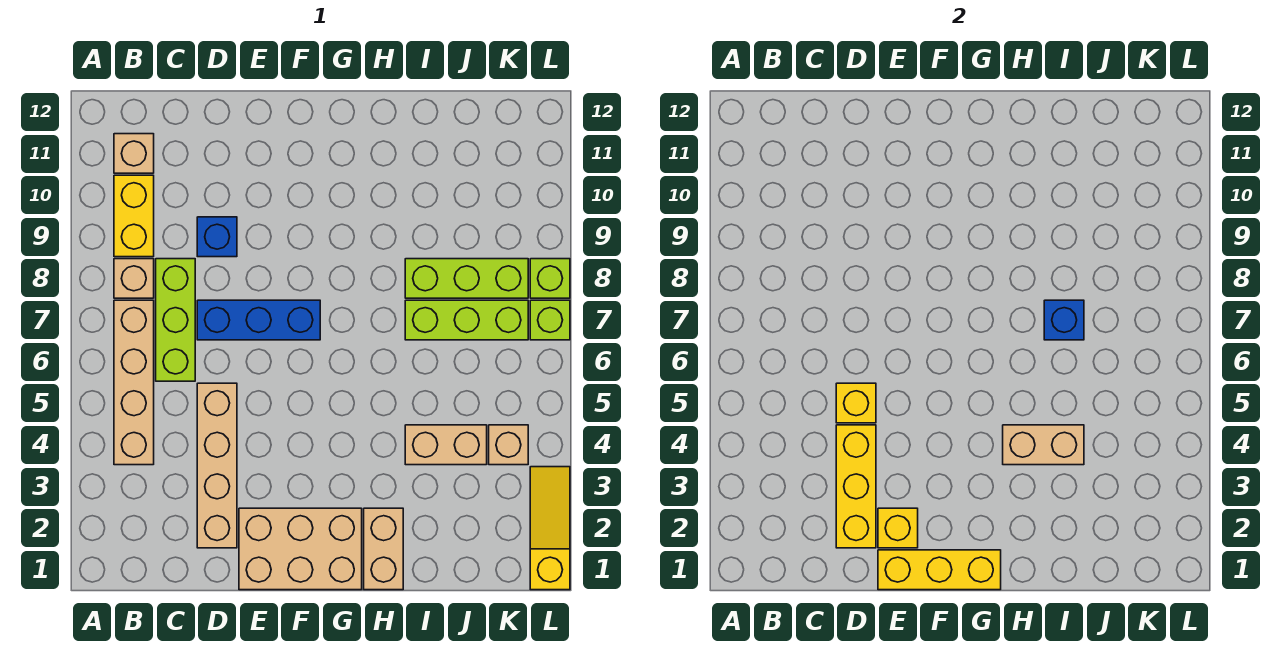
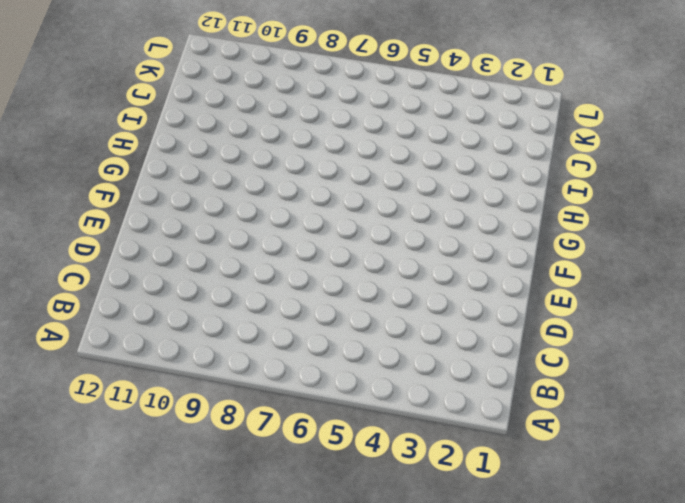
none -> tan brick B4:B7 level 1
none -> tan brick B8 level 1
none -> yellow brick B9:B10 level 1

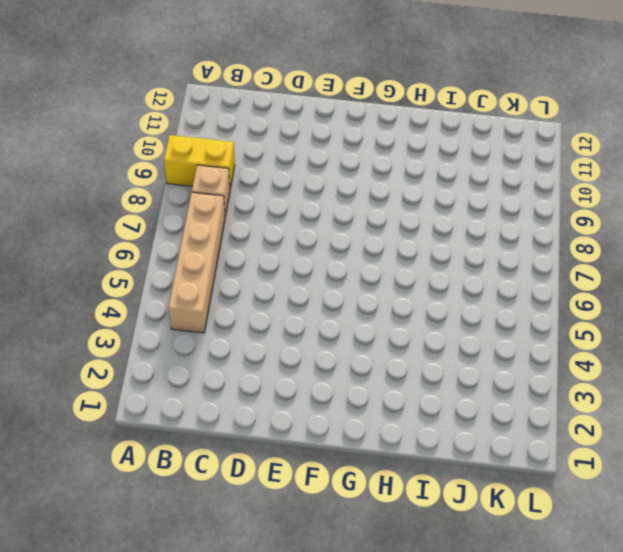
yellow brick A9:B9 level 1 -> yellow brick B9:B10 level 1
none -> tan brick B11 level 1
none -> lime brick C6:C8 level 1
none -> tan brick D2:D5 level 1

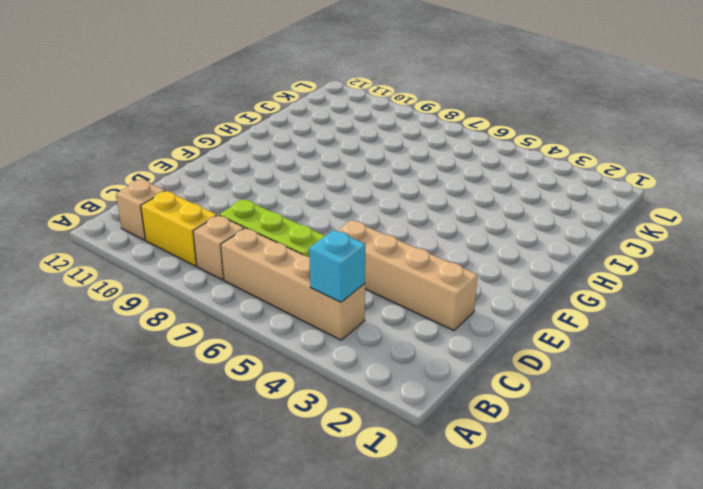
cyan brick B4 level 2 -> none
none -> blue brick D7:F7 level 1
none -> blue brick D9 level 1
none -> tan brick E1:G2 level 1

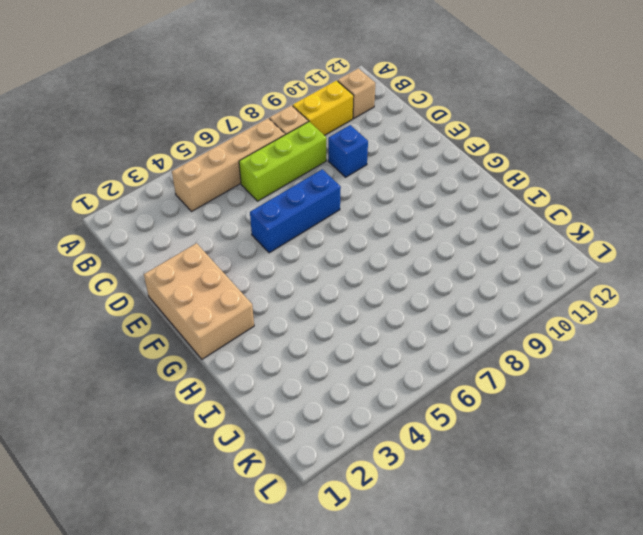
blue brick E5:E7 level 1 -> blue brick D7:F7 level 1
none -> tan brick D2:D5 level 1
none -> tan brick H1:H2 level 1
none -> tan brick I4:J4 level 1

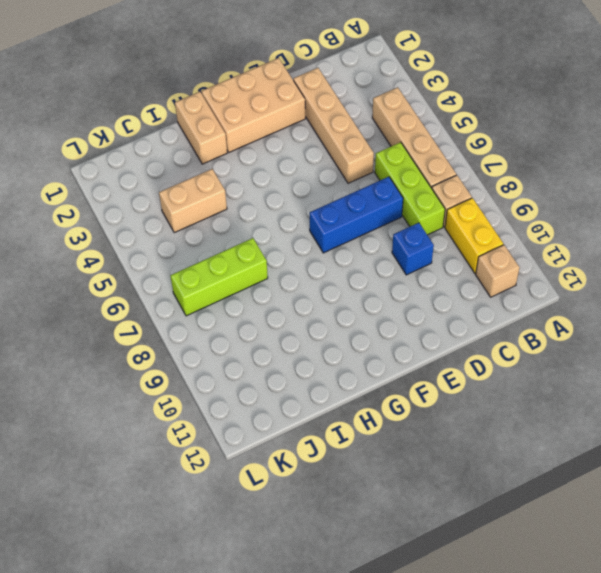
none -> lime brick I8:K8 level 1
none -> tan brick K4 level 1
none -> yellow slope L1:L3 level 1 top 1

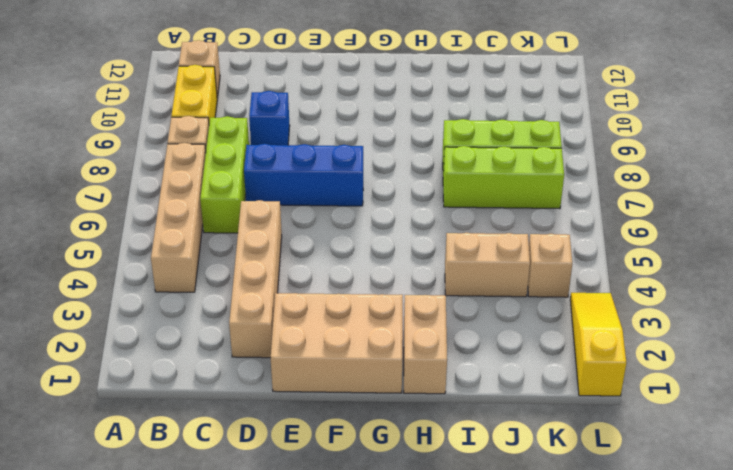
none -> lime brick L7 level 1
none -> lime brick L8 level 1
none -> yellow brick D2:D4 level 2

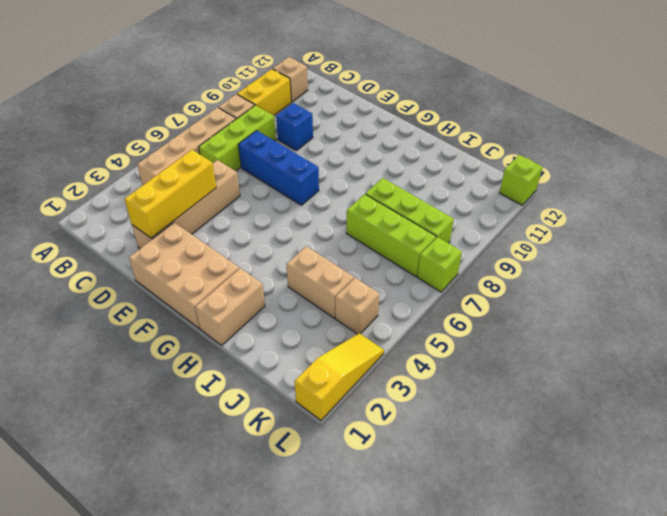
lime brick L12 level 1 -> lime brick L8 level 1
none -> yellow brick D5 level 2
none -> yellow brick E1:G1 level 2
none -> yellow brick E2 level 2

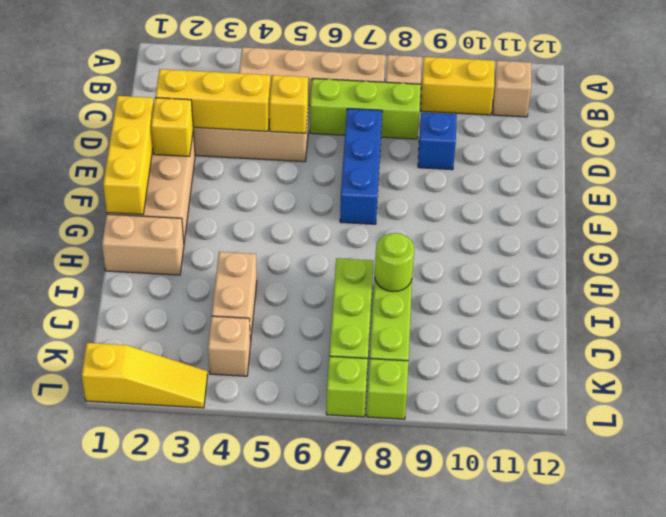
lime round brick I8 level 2 -> none
none -> tan brick H4:I4 level 2
none -> blue brick I7 level 2

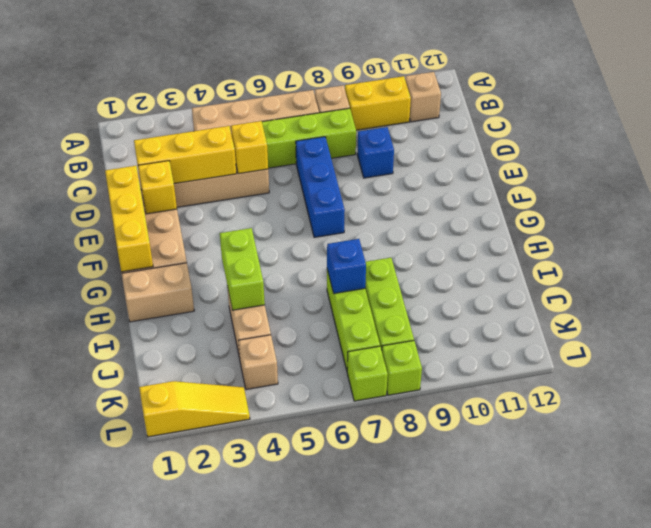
lime brick H4:I4 level 2 -> tan brick H4:I4 level 2

